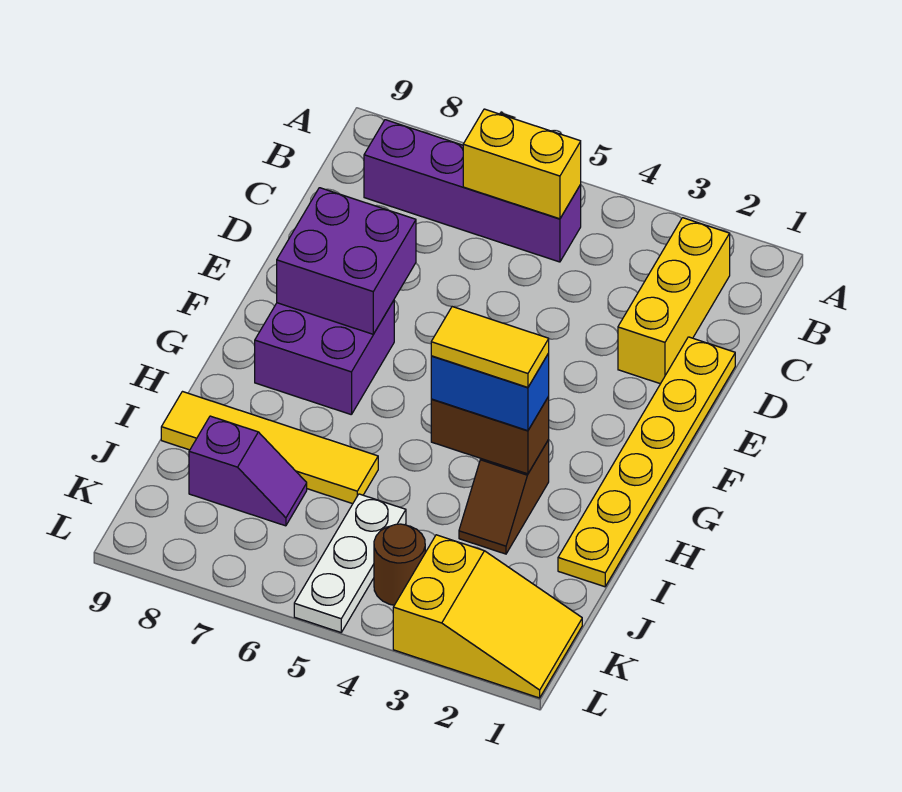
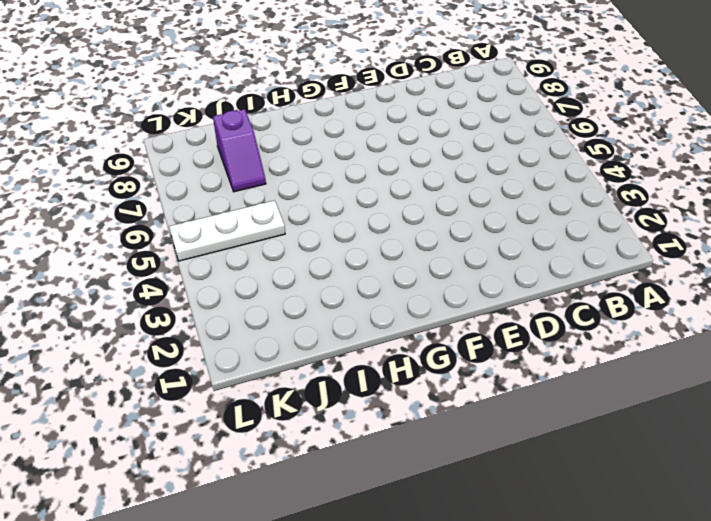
none -> yellow brick B2:D2 level 1
none -> purple brick B5:B8 level 1
none -> yellow plate D1:I1 level 1

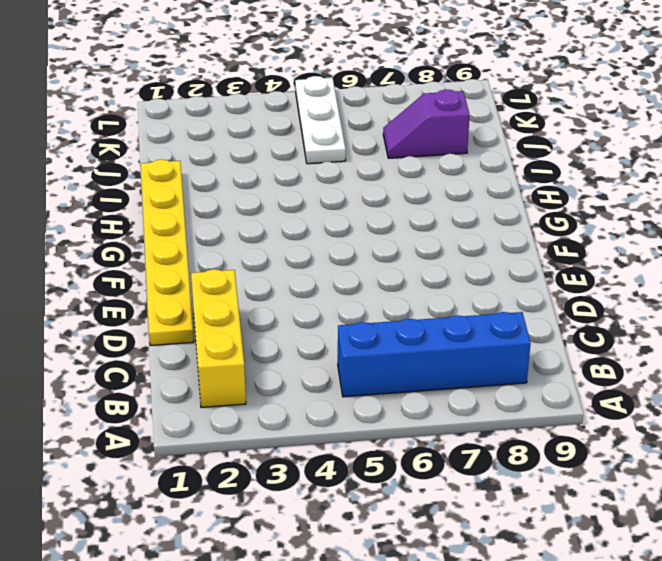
blue brick B5:B8 level 1 -> purple brick B5:B8 level 1
none -> purple brick F7:G8 level 1
none -> brown slope H3:I3 level 1 top H
none -> yellow tile I6:I9 level 1

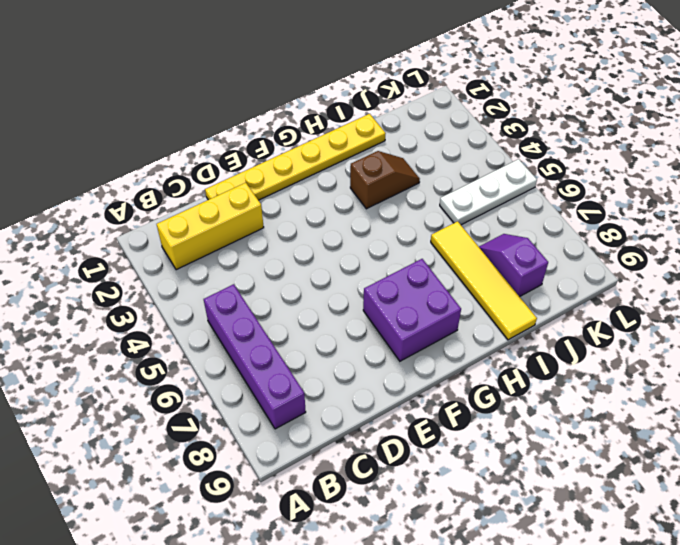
none -> yellow slope K1:L3 level 1 top 3
none -> brown round brick K4 level 1
none -> yellow brick B5:B6 level 2

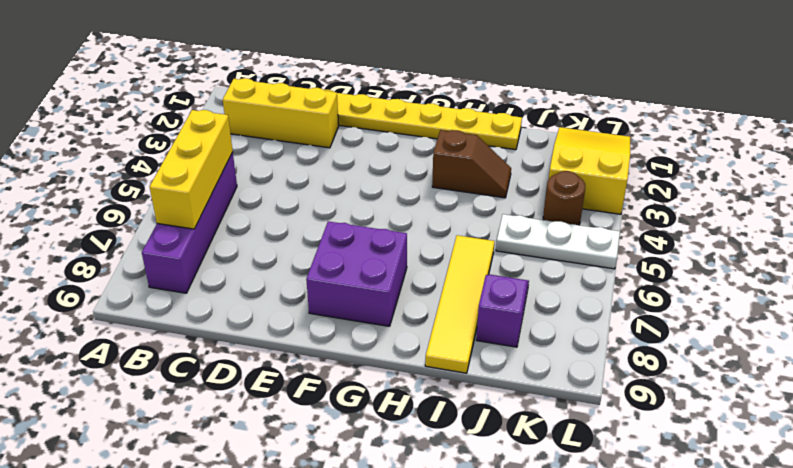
yellow brick B5:B7 level 2 -> yellow brick B5:B6 level 2
none -> purple brick E7:F8 level 2
none -> brown brick H3:H4 level 2
none -> blue brick H3:H4 level 3

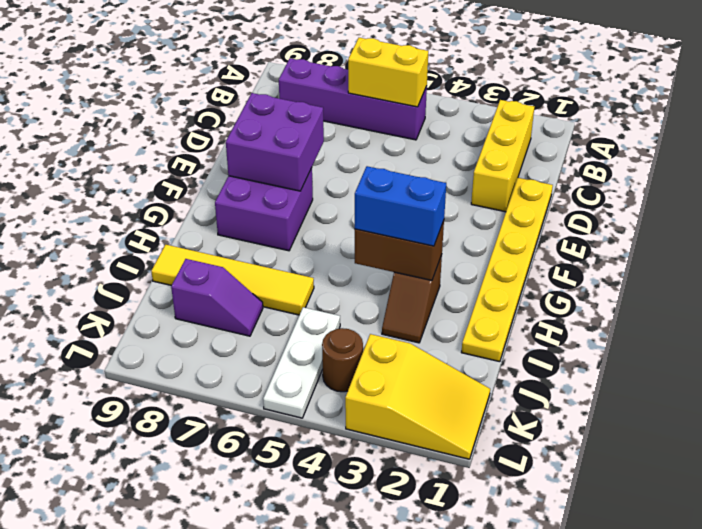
none -> yellow tile H3:H4 level 4

